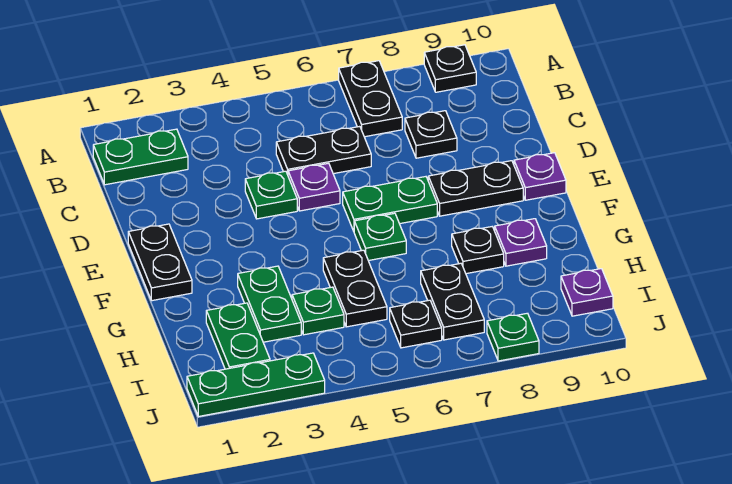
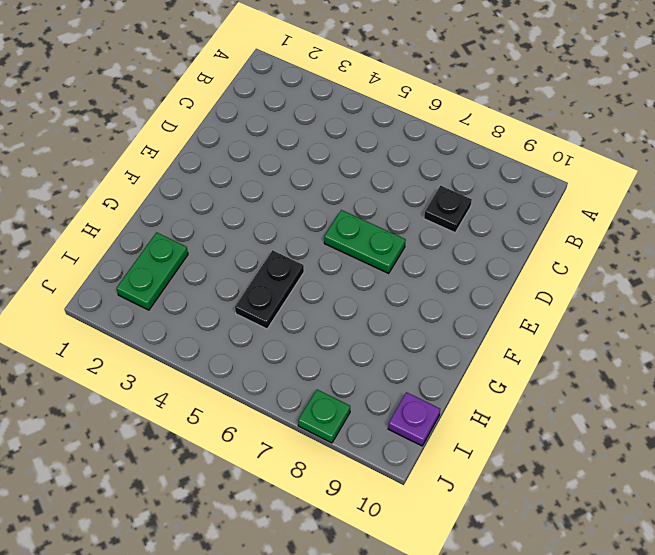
none -> black plate A7:B7 level 1
none -> black plate A9 level 1
none -> green plate B1:B2 level 1

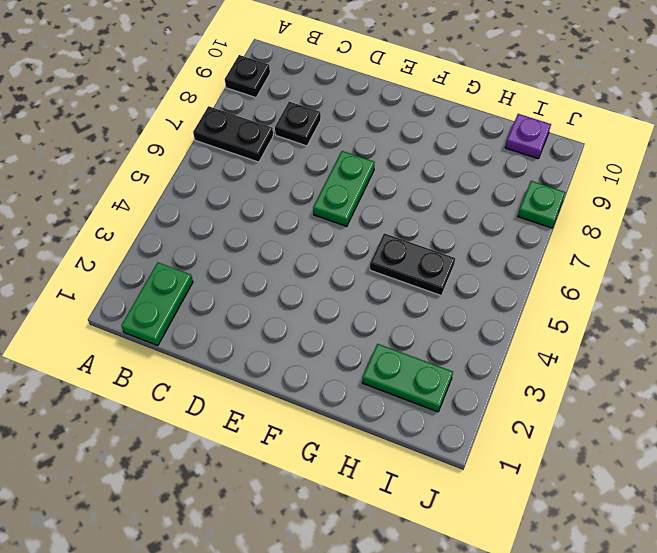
none -> black plate C5:C6 level 1
none -> green plate D4 level 1
none -> purple plate D5 level 1

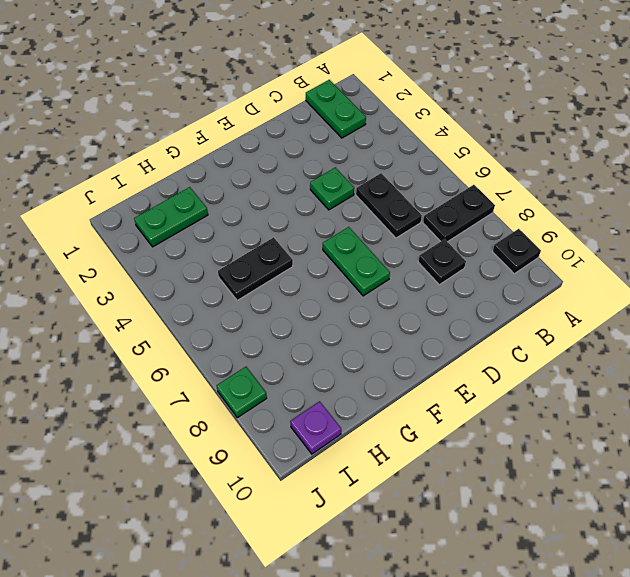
none -> purple plate D5 level 1
none -> black plate E1:F1 level 1
none -> black plate E8:E9 level 1

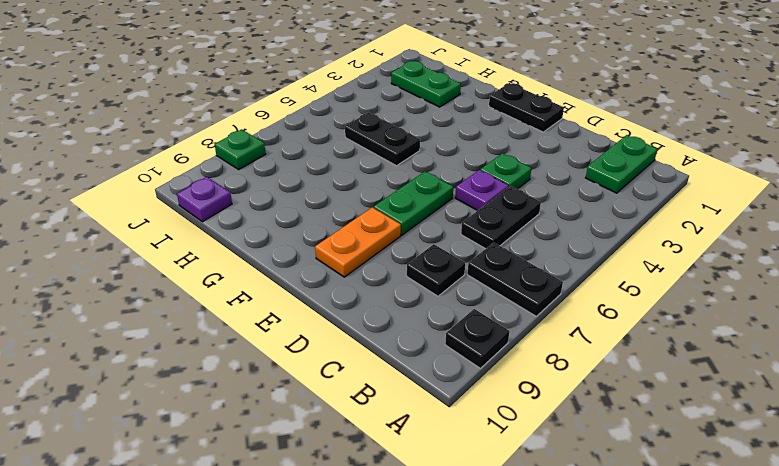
orange plate E8:E9 level 1 -> black plate E8:E9 level 1
none -> purple plate E10 level 1
none -> green plate F6 level 1
none -> green plate G3:H3 level 1

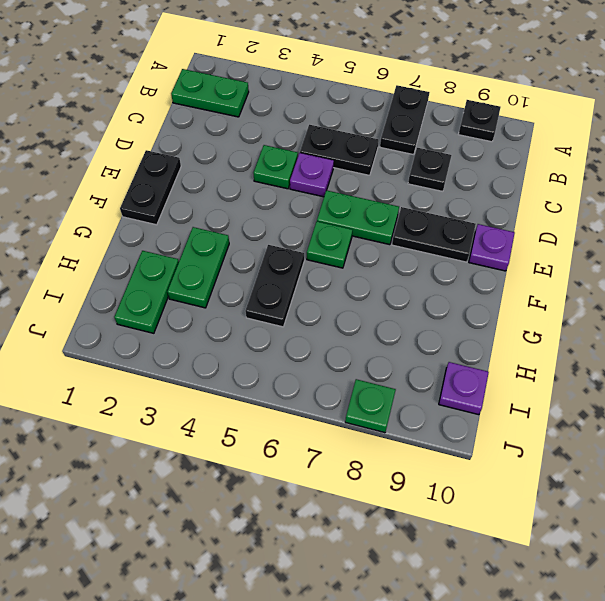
none -> black plate G8 level 1
none -> purple plate G9 level 1
none -> green plate H4 level 1

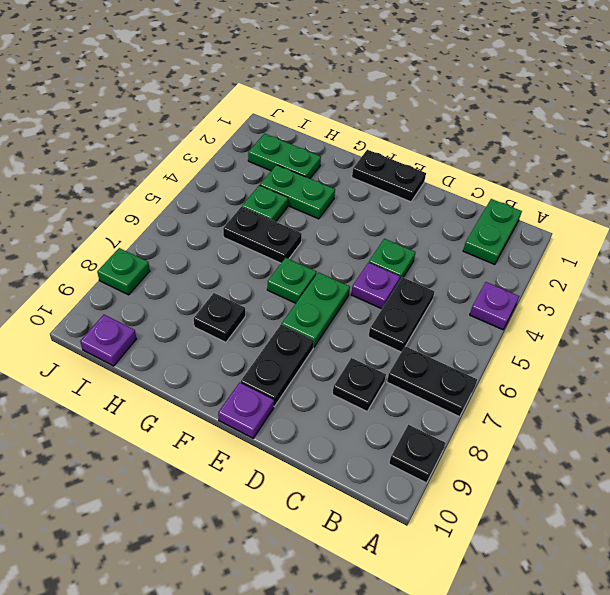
purple plate A4 level 1 -> purple plate G9 level 1
none -> black plate H7:I7 level 1
none -> black plate I6 level 1
none -> green plate J1:J3 level 1

